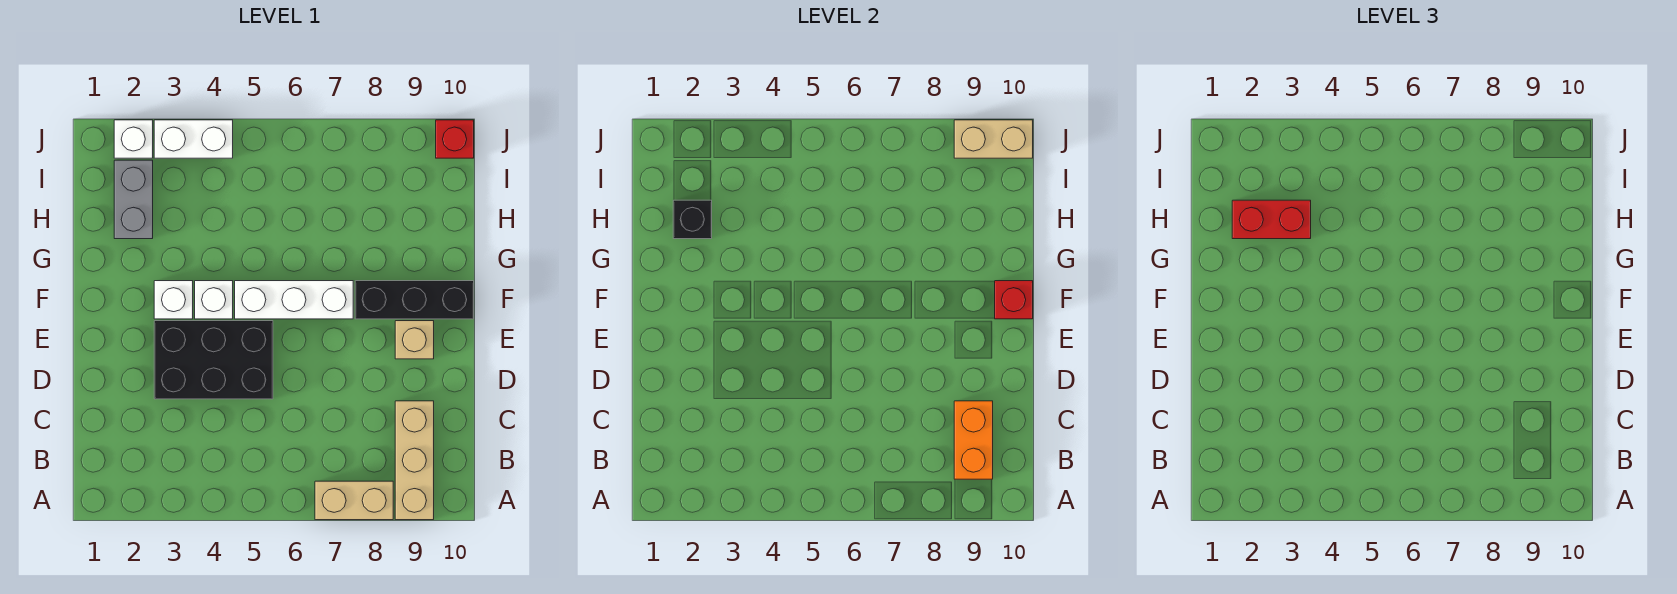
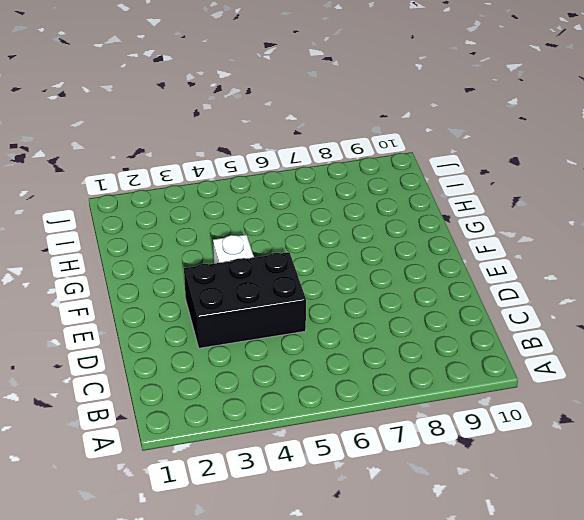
none -> tan brick A7:A8 level 1
none -> tan brick A9:C9 level 1
none -> tan brick E9 level 1

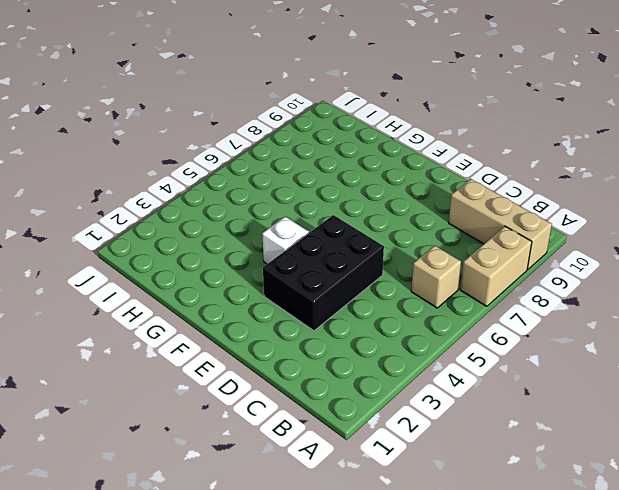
tan brick B6 level 1 -> tan brick E9 level 1
none -> white brick F3 level 1
none -> white brick F5:F7 level 1
none -> black brick F8:F10 level 1

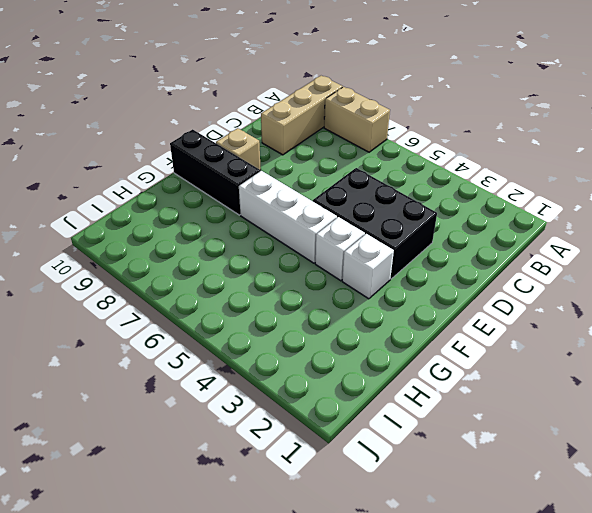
none -> grey brick H2:I2 level 1
none -> white brick J2 level 1
none -> white brick J3:J4 level 1

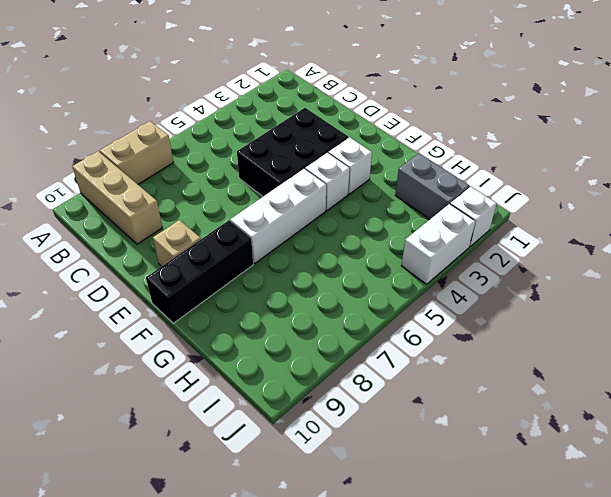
none -> red brick J10 level 1
none -> orange brick B9:C9 level 2
none -> red brick F10 level 2

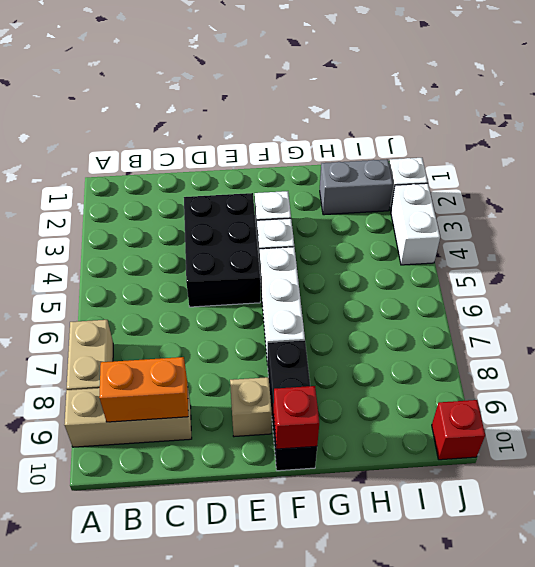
none -> black brick H2 level 2
none -> tan brick J9:J10 level 2
none -> red brick H2:H3 level 3

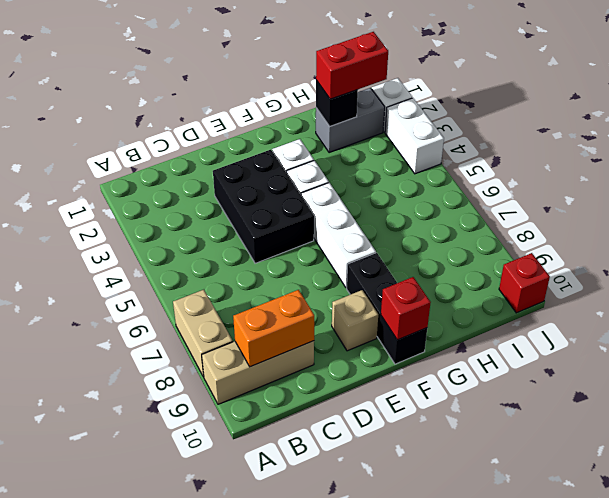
red brick H2:I2 level 3 -> red brick H2:H3 level 3
none -> tan brick J9:J10 level 2

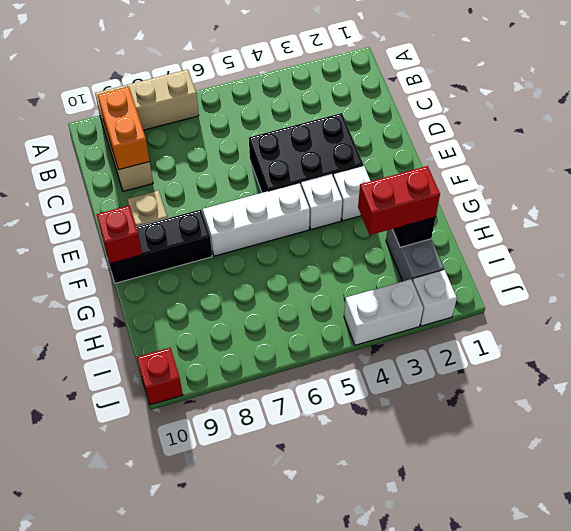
none -> tan brick J9:J10 level 2

